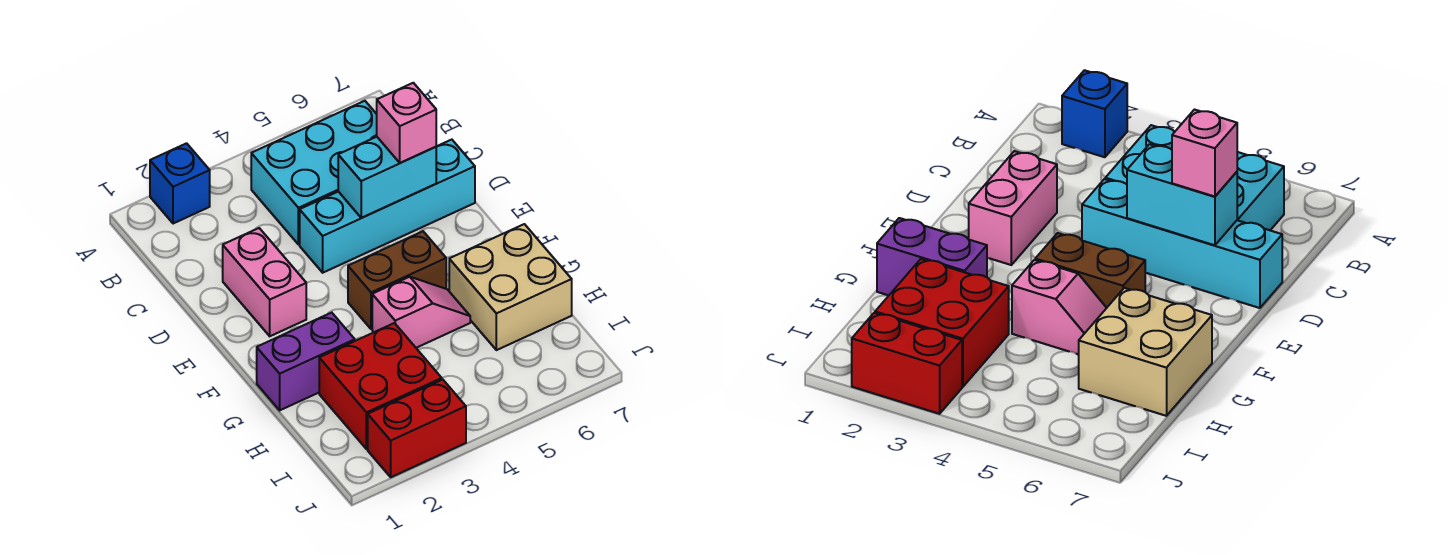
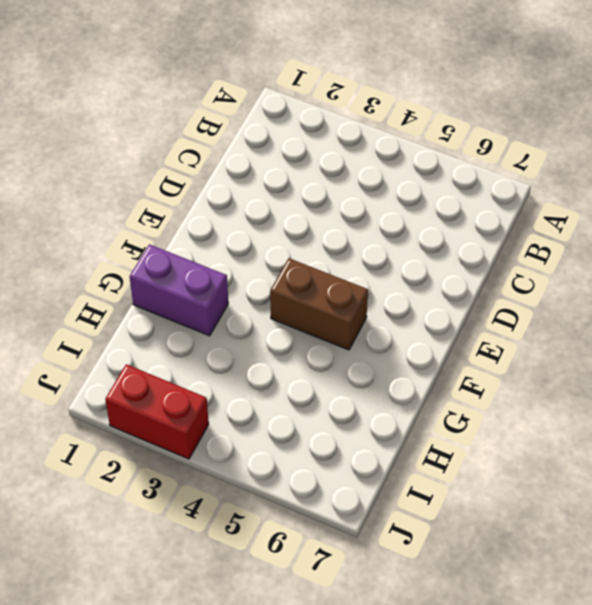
none -> blue brick A2 level 1
none -> cyan brick B4:C6 level 1
none -> pink brick D2:E2 level 1

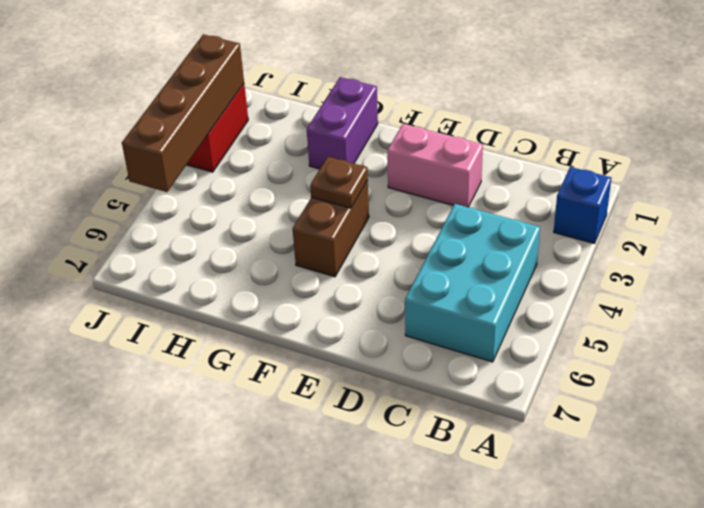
brown plate F4 level 2 -> none
brown brick J2:J5 level 2 -> none
none -> cyan brick D4:D7 level 1
none -> pink slope G4:G5 level 1 top 4
none -> tan brick G6:H7 level 1

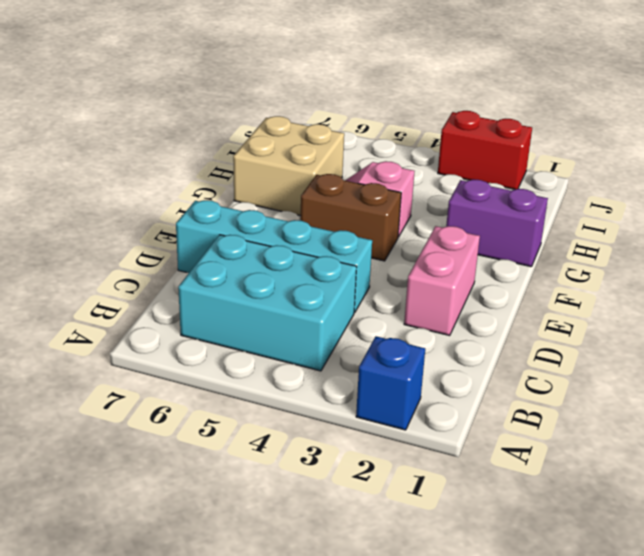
none -> red brick H2:I3 level 1
none -> cyan brick D5:D6 level 2
none -> pink brick D6 level 3

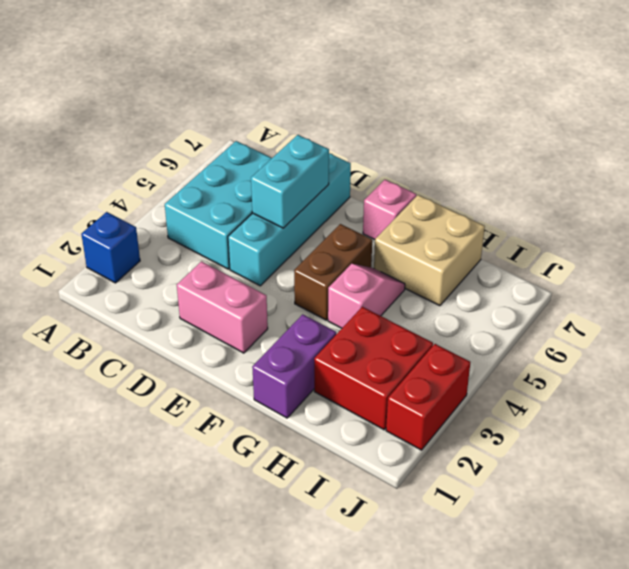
pink brick F7 level 1 -> pink brick D6 level 3

